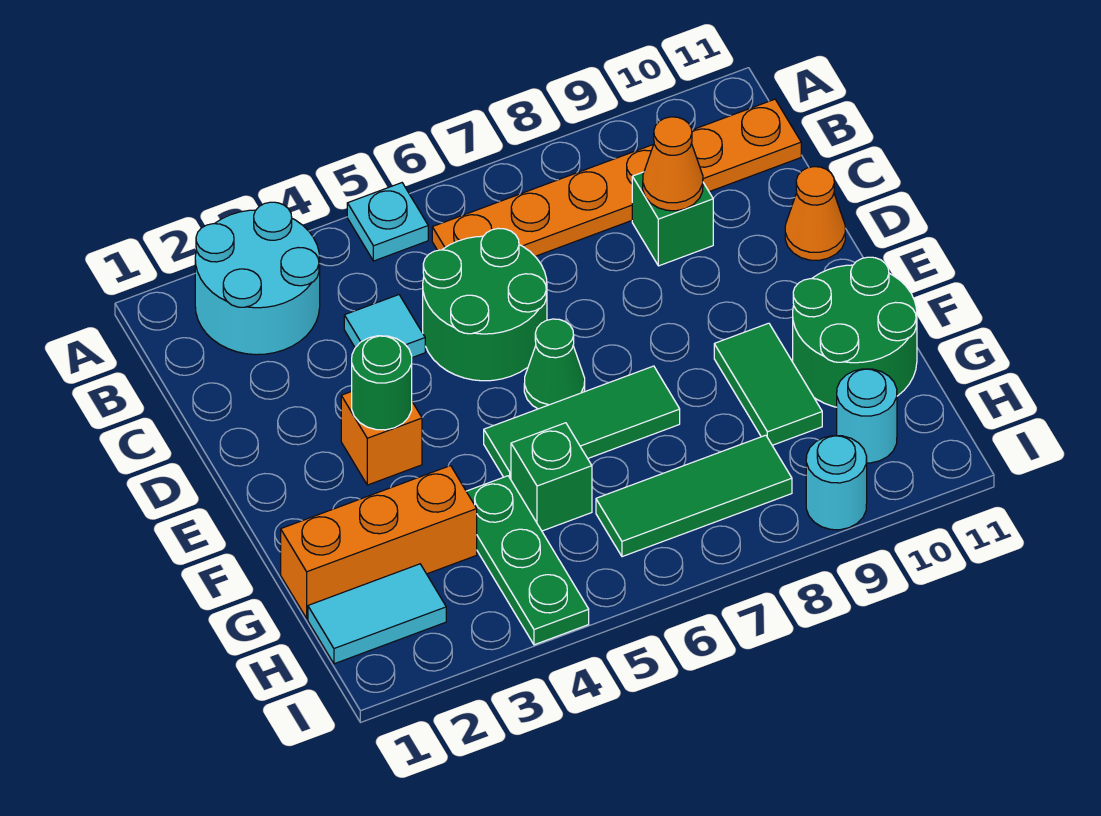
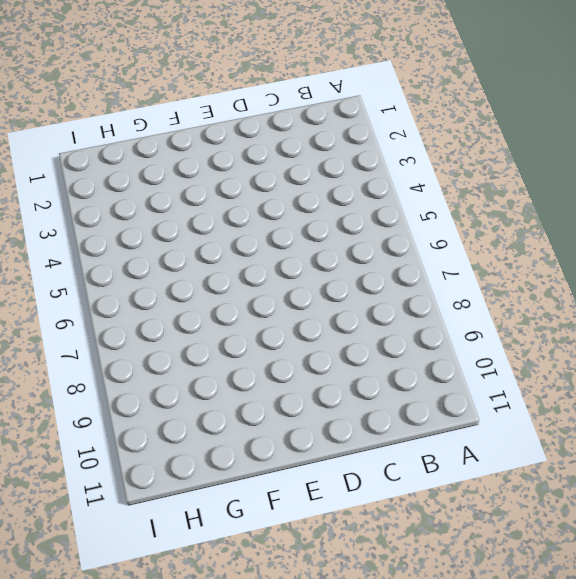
none -> cyan round brick A2:B3 level 1
none -> cyan plate A5 level 1
none -> orange plate B6:B11 level 1

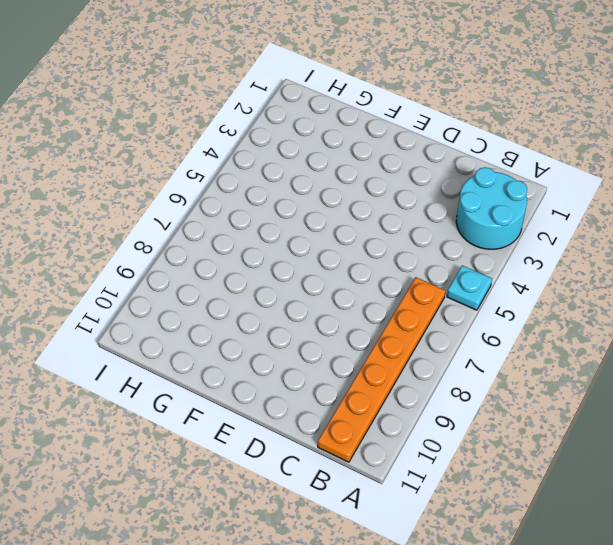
none -> cyan tile C4 level 1
none -> green round brick C5:D6 level 1
none -> green brick C9 level 1

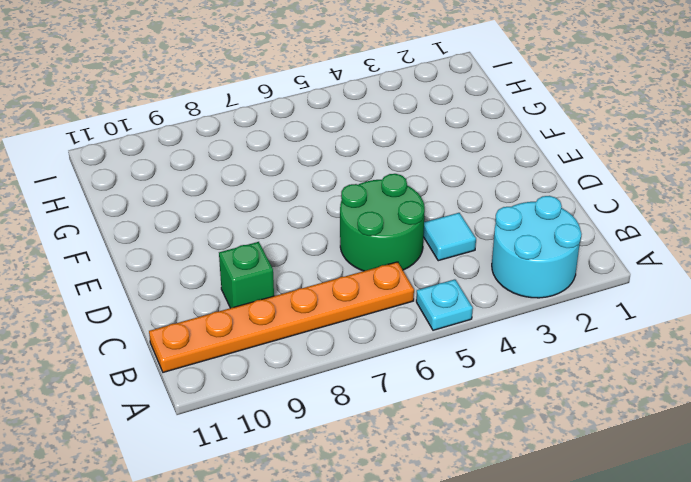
none -> orange cone D11 level 1
none -> orange brick E3 level 1
none -> green cone E6 level 1

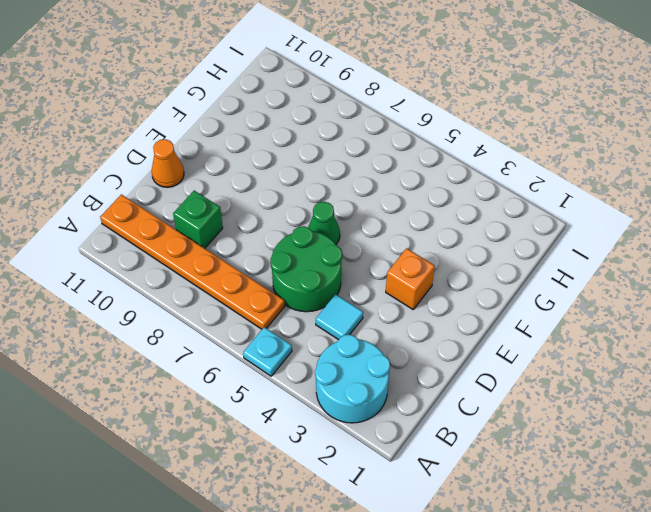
none -> green tile F5:F7 level 1
none -> green tile F9:G9 level 1
none -> green round brick F10:G11 level 1

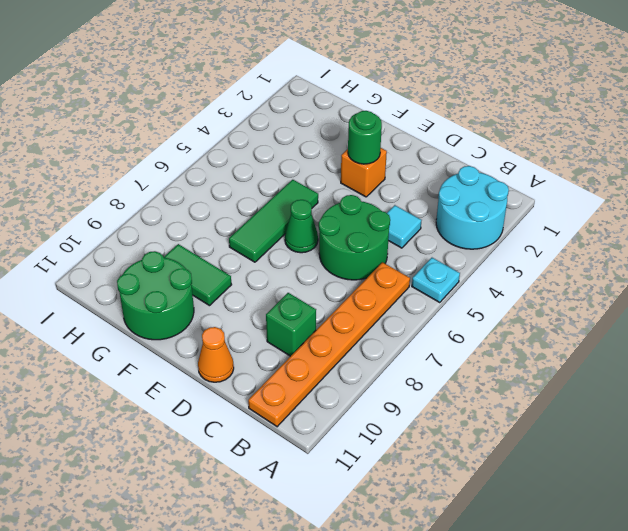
none -> orange brick G1:G3 level 1
none -> green plate G4:I4 level 1
none -> green brick G5 level 1

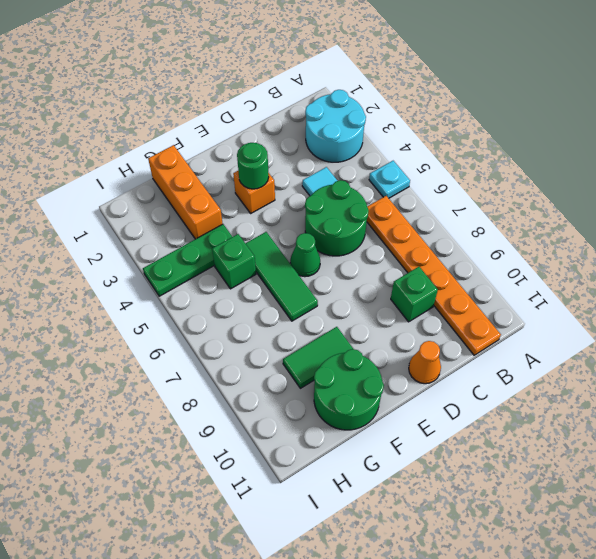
none -> cyan tile H1:H2 level 1
none -> green tile H6:H8 level 1
none -> cyan round brick H10 level 1

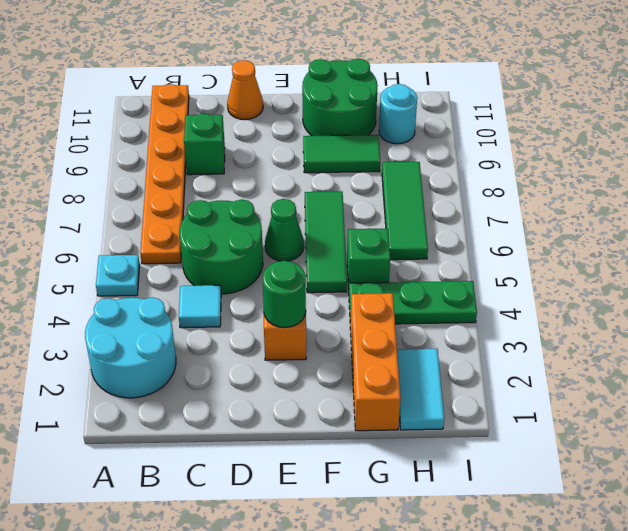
none -> cyan round brick I9 level 1
none -> orange cone C9 level 2

